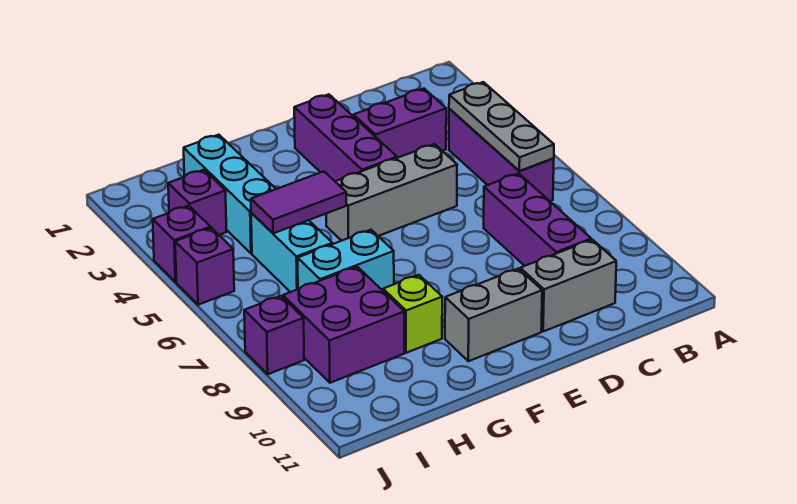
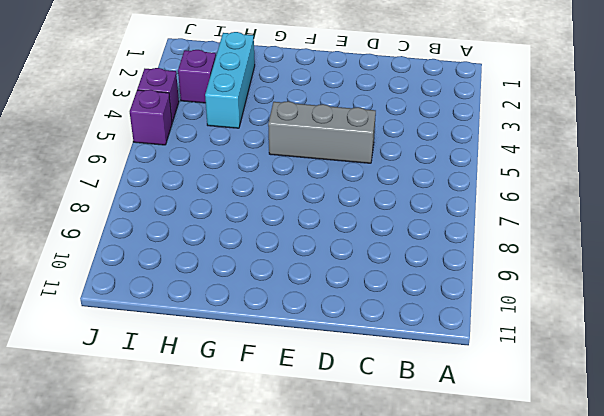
none -> purple brick B4:B6 level 1
none -> purple brick C3:D3 level 1
none -> purple brick C7:C9 level 1

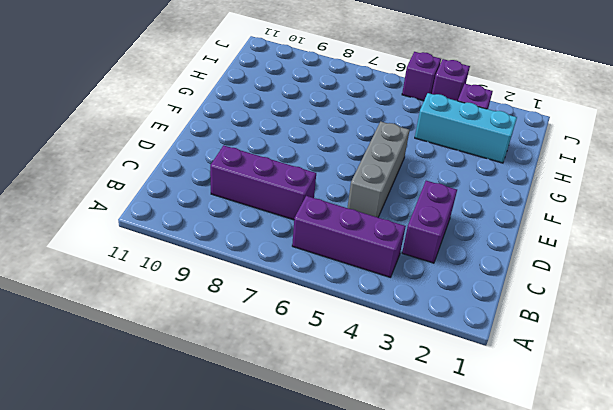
none -> grey brick C10:D10 level 1
none -> purple brick E2:E4 level 1
none -> grey brick E10:F10 level 1

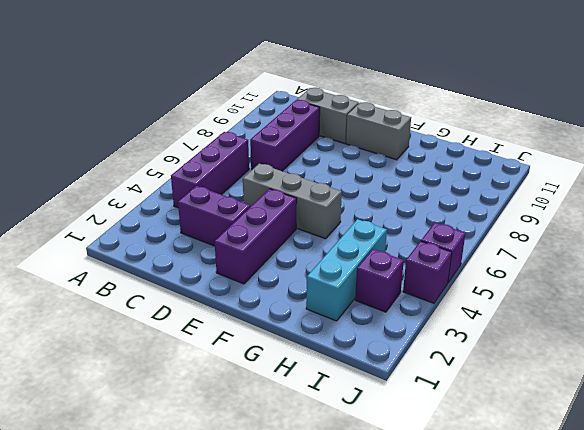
none -> cyan brick G7:H7 level 1
none -> lime brick G9 level 1
none -> cyan brick H5:H6 level 1

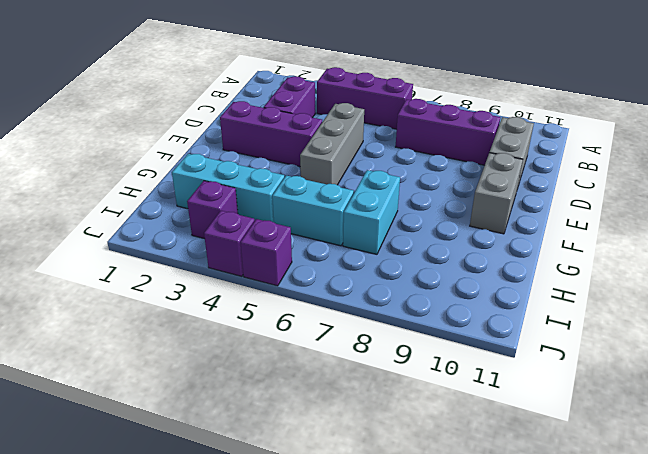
none -> lime brick G9 level 1
none -> purple brick H8:I9 level 1
none -> purple brick J8 level 1

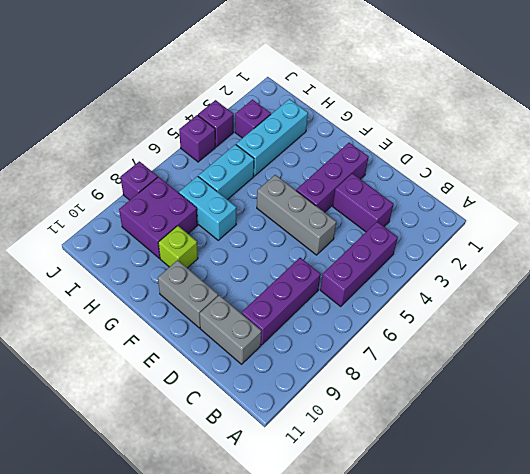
none -> grey plate B4:B6 level 2
none -> purple tile G5:H5 level 2

